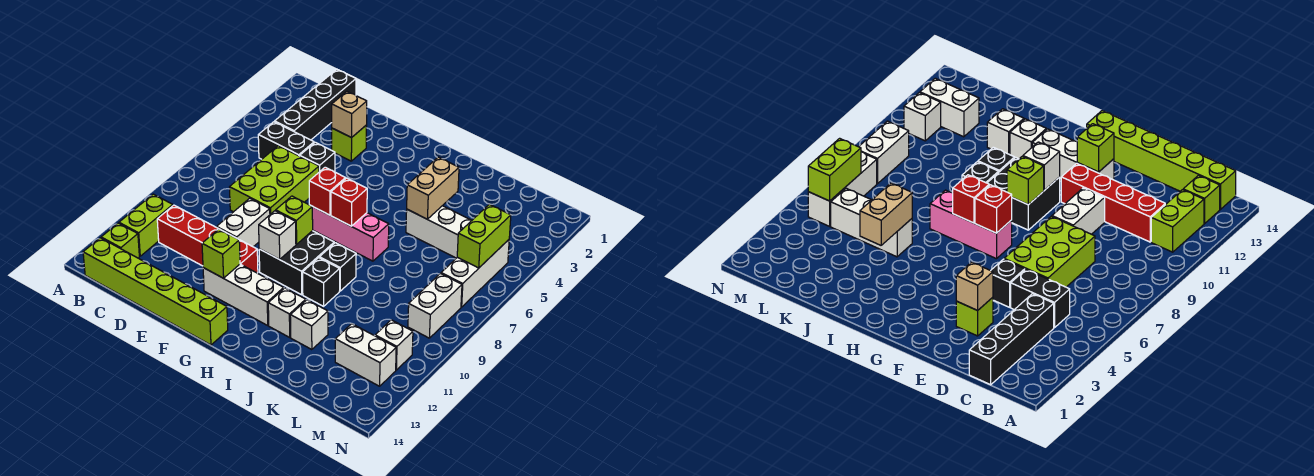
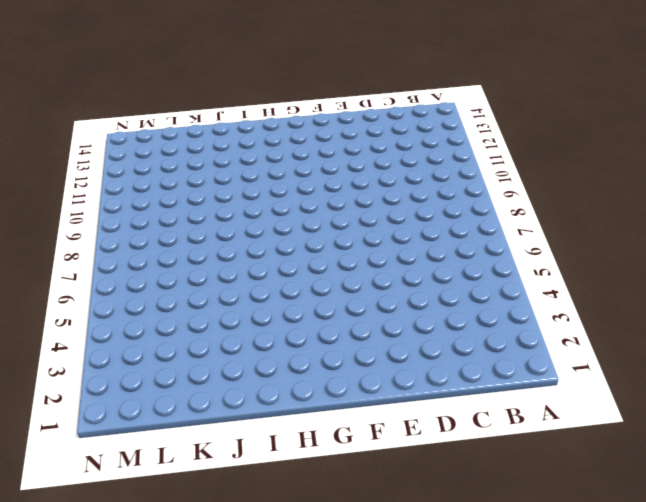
none -> lime brick B11:B12 level 1
none -> lime brick B13 level 1
none -> lime brick B14:G14 level 1
none -> black brick C1:C4 level 1

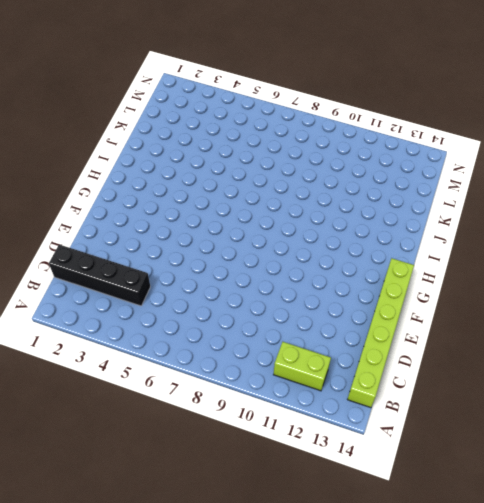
none -> lime brick B13 level 1
none -> black brick C5:D5 level 1
none -> red brick C11:F11 level 1
none -> lime brick D6:E8 level 1

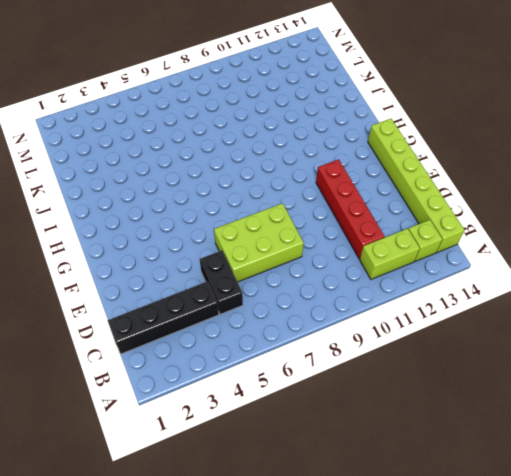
none -> lime brick E3 level 1
none -> black brick E5 level 1
none -> white brick E9:E10 level 1
none -> white brick F12:H12 level 1

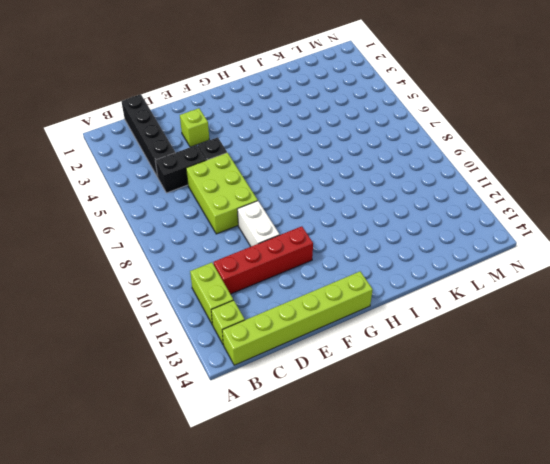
none -> white brick F12:H12 level 1
none -> pink brick G7:I7 level 1
none -> black brick G9:H10 level 1
none -> black brick I9 level 1

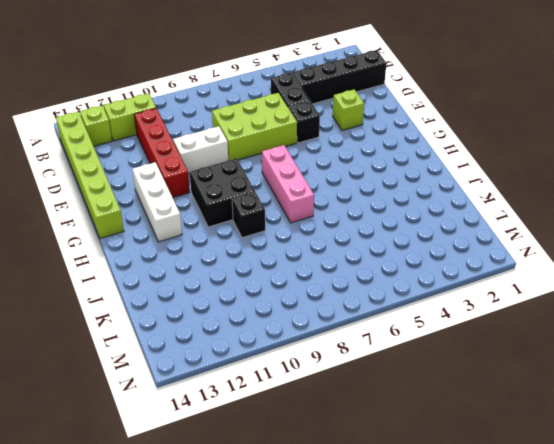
none -> black brick I10 level 1
none -> white brick I12 level 1
none -> white brick J5:L5 level 1
none -> white brick J12 level 1

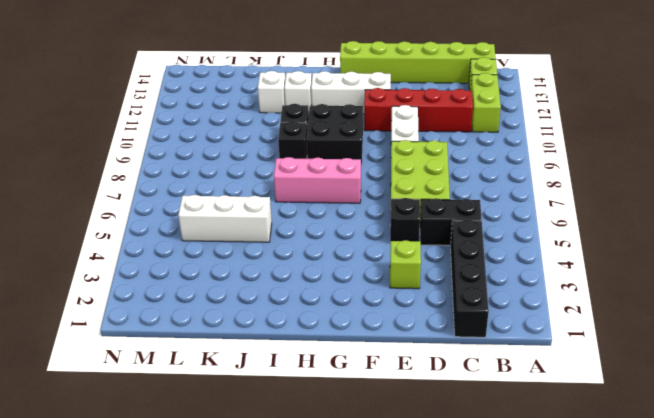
none -> white brick L12:M12 level 1
none -> white brick M5:M7 level 1
none -> white brick M8:M9 level 1
none -> white brick M11 level 1

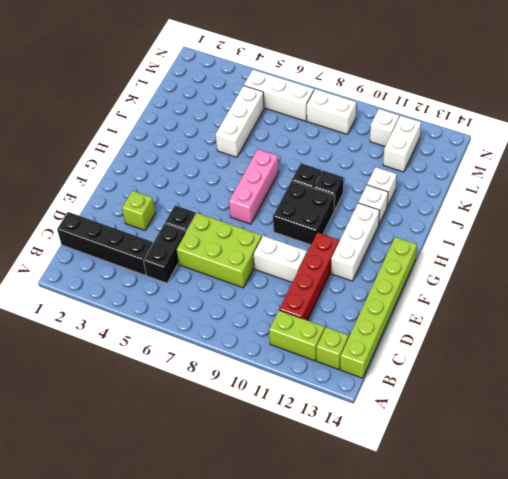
none -> tan brick E3 level 2
none -> lime brick F12 level 2
none -> red brick G7 level 2
none -> lime brick G9 level 2

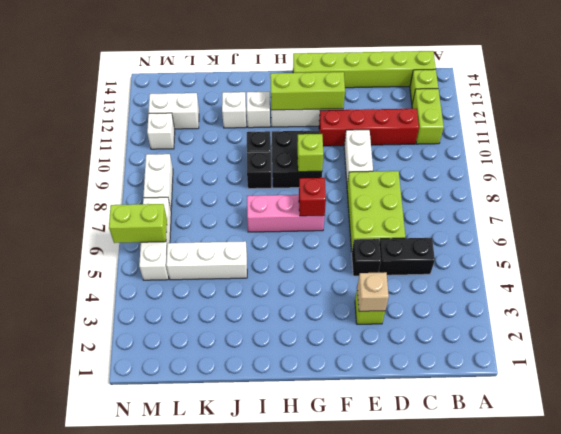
lime brick F12:H12 level 2 -> lime brick F12 level 2
lime brick M6:N6 level 2 -> lime brick M5:M6 level 2
none -> black brick C1:C4 level 1
none -> white brick G10 level 2
none -> red brick H7 level 2
none -> tan brick J4:J5 level 2

